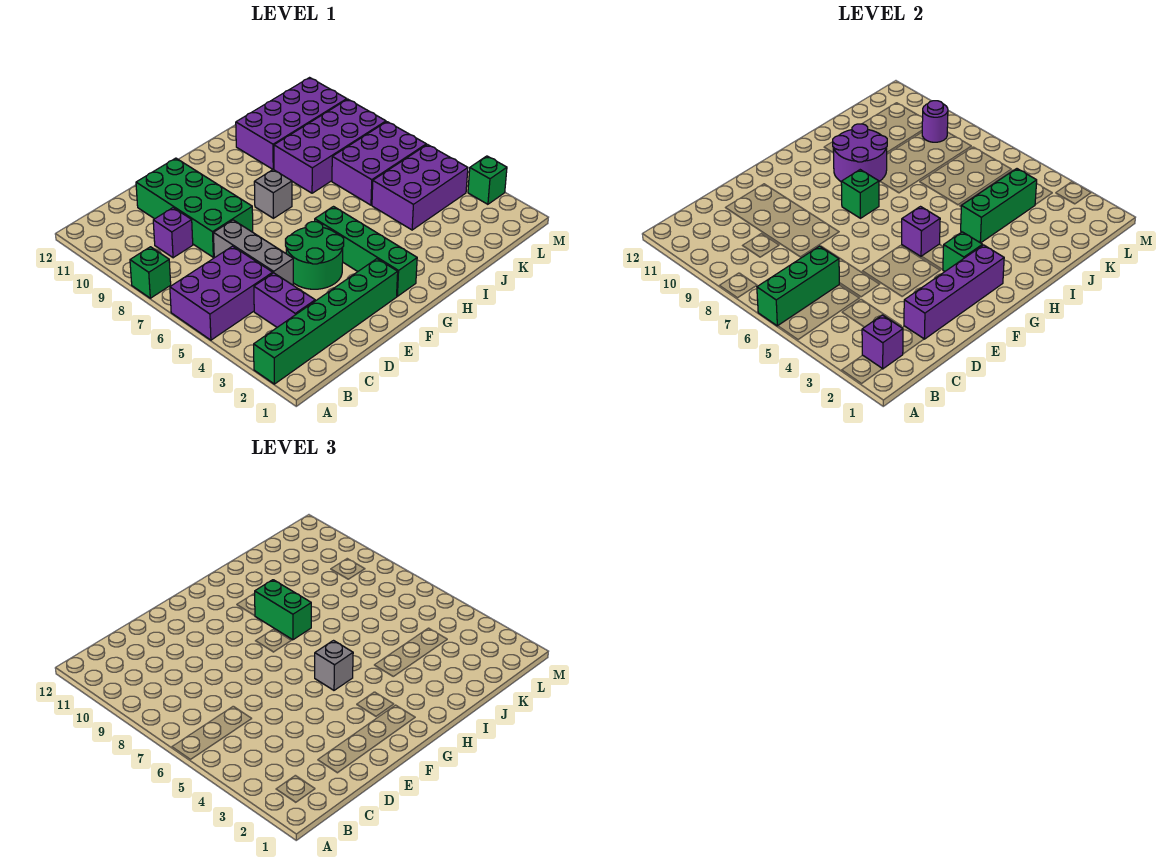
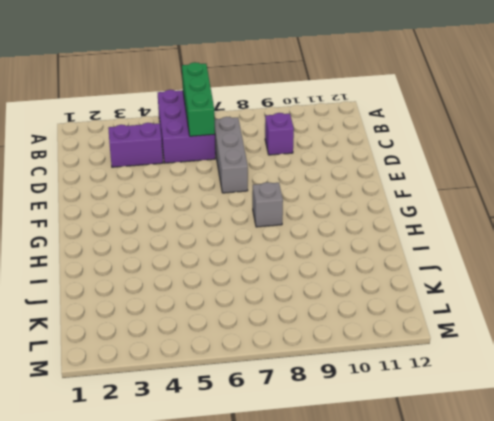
grey brick C7:E7 level 1 -> grey brick D5:D7 level 1
none -> green brick A2:F2 level 1
none -> green brick A8 level 1
none -> green brick D8:E11 level 1

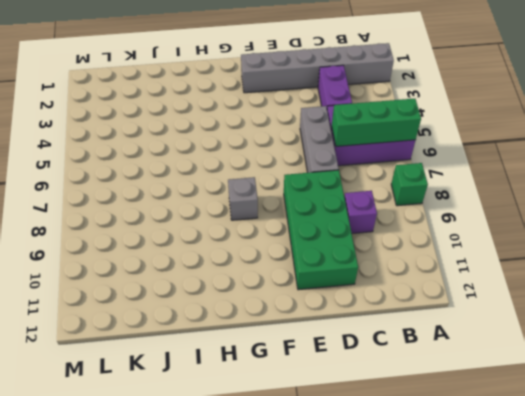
grey brick A2:F2 level 1 -> green brick A2:F2 level 1
none -> green round brick E4:F5 level 1
none -> green brick G2:G5 level 1
none -> purple brick I8:L9 level 1

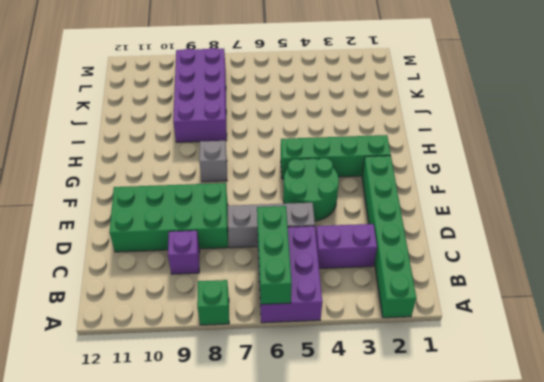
none -> purple brick I10:L11 level 1
none -> purple brick J4:L5 level 1
none -> purple brick J6:L7 level 1

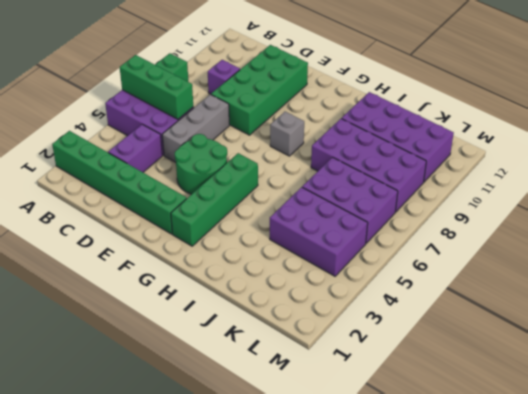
none -> green brick M3 level 1
none -> purple brick B2 level 2
none -> purple brick D2:G2 level 2

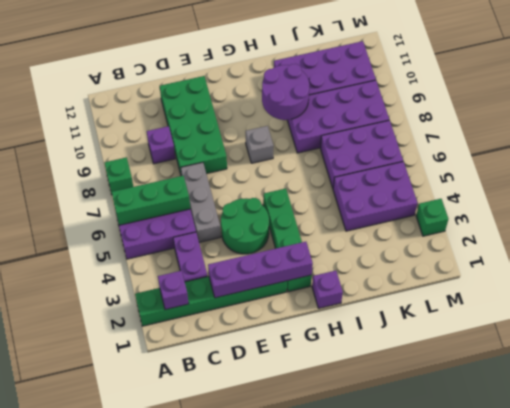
purple brick H1 level 1 -> purple brick G5 level 2
none -> green brick G3 level 2
none -> green brick G8 level 2
none -> green brick I4:K4 level 2

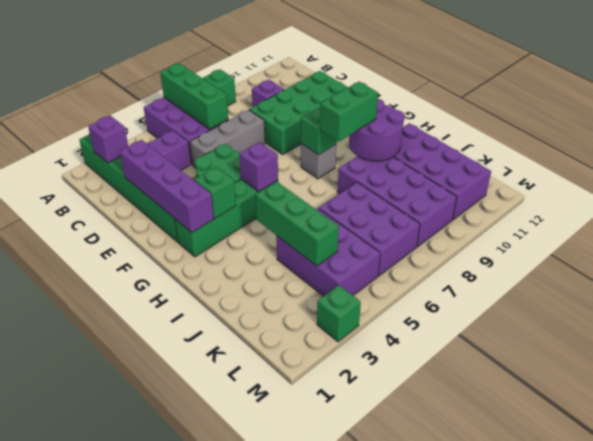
none -> purple round brick L9 level 2
none -> grey brick G5 level 3

